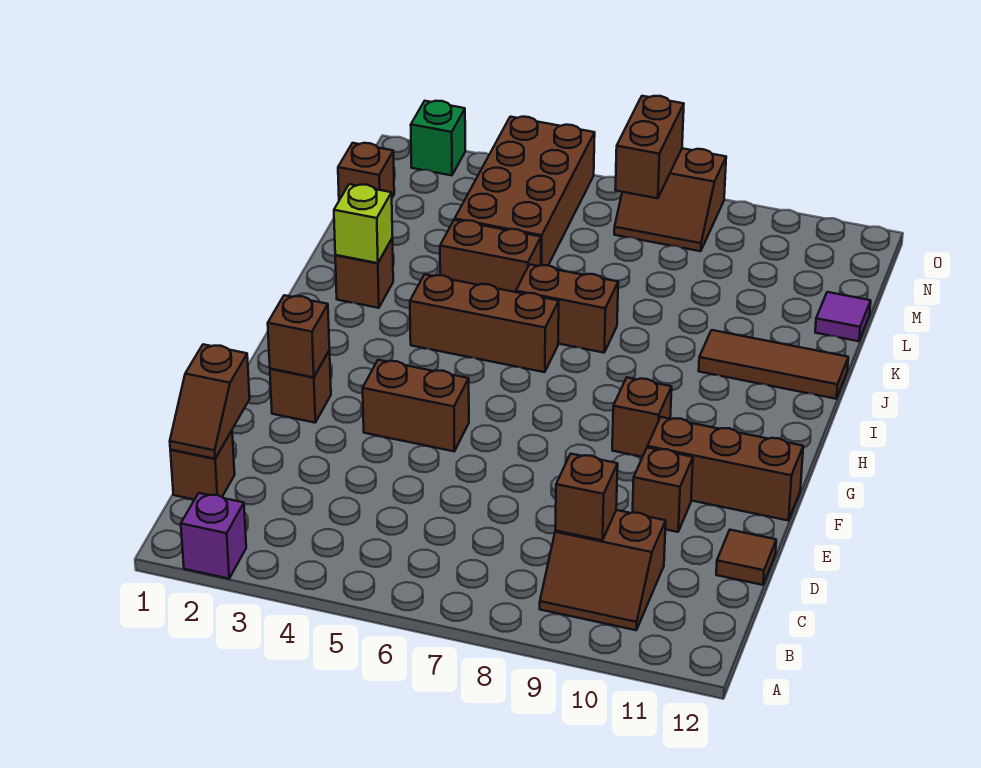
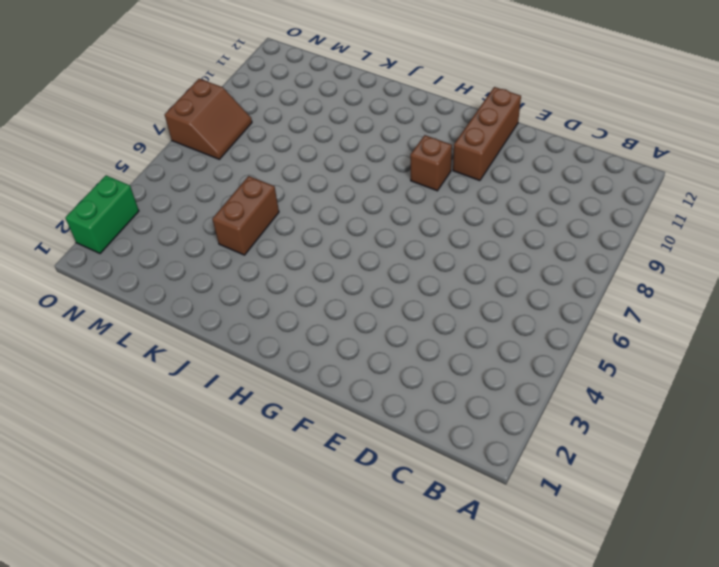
green brick O2:O3 level 1 -> green brick O2 level 1
none -> purple brick A2 level 1
none -> brown slope B9:C10 level 1 top C
none -> brown brick C1 level 1

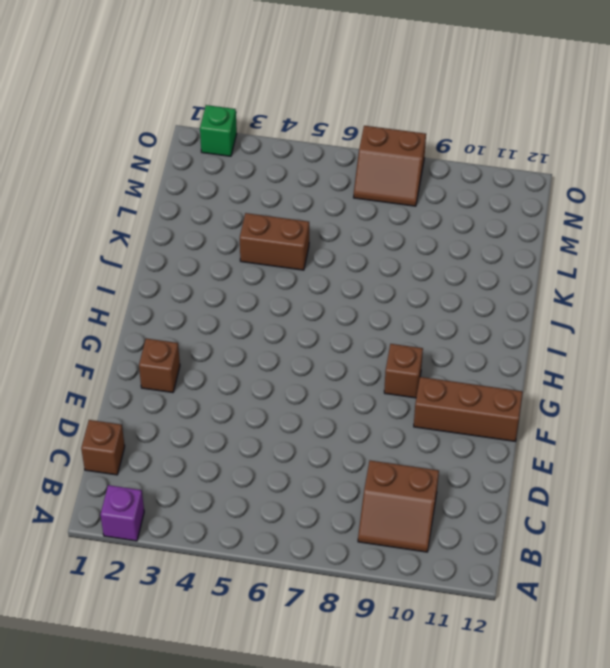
none -> brown tile D12 level 1
none -> brown brick E10 level 1
none -> brown brick F4:F5 level 1

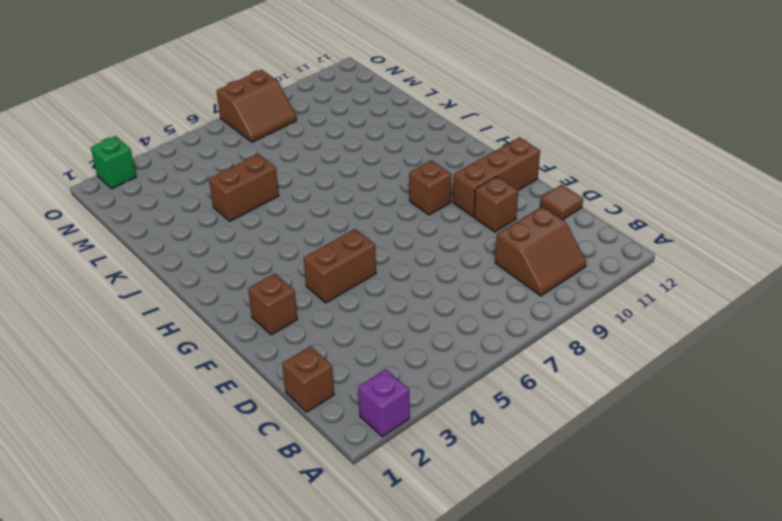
none -> brown brick I4:I6 level 1
none -> brown brick J2 level 1
none -> brown brick J6:J7 level 1

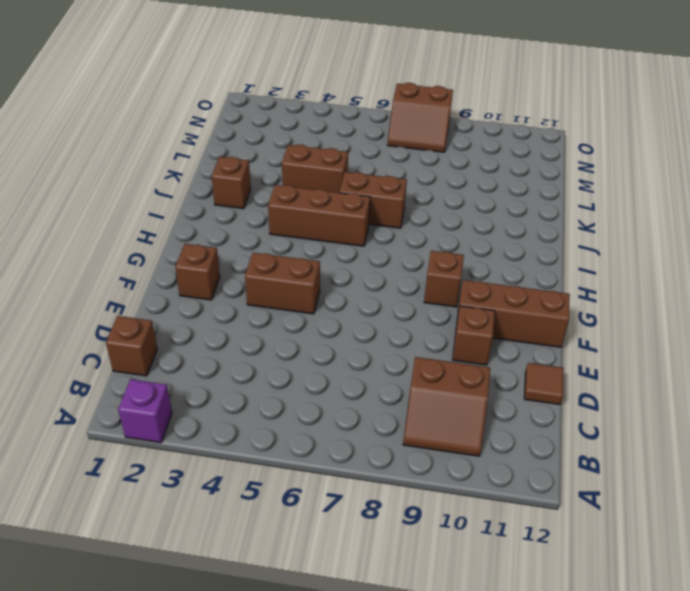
none -> brown tile J10:J12 level 1
none -> brown brick L4:O5 level 1
none -> purple tile L12 level 1

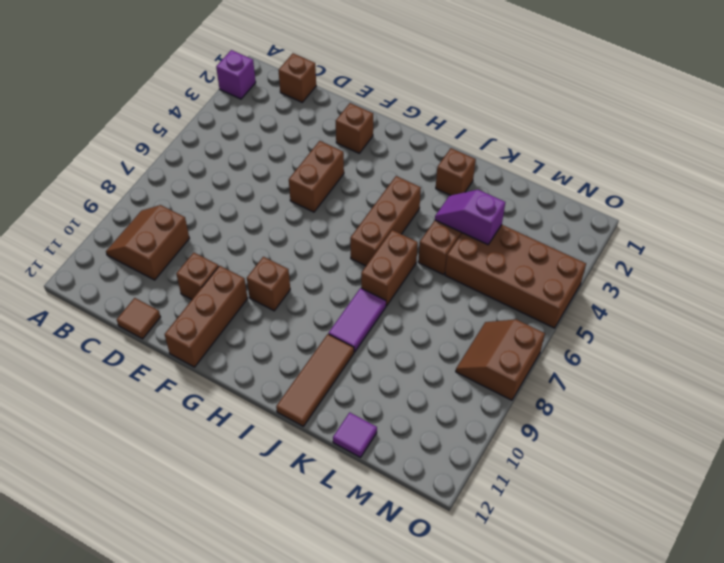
purple tile J8:J9 level 1 -> none
purple slope K4:L4 level 2 top L -> none
none -> brown brick M1 level 1
none -> green brick O2 level 1
none -> brown slope C1:D1 level 2 top D

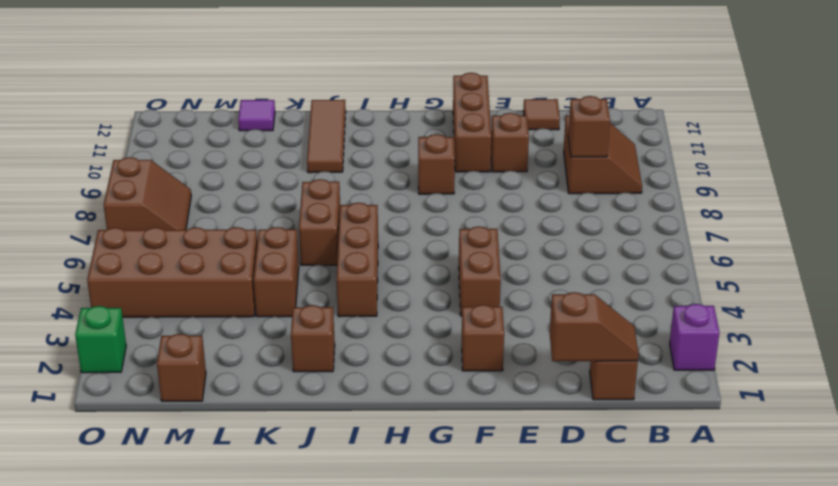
none -> brown brick F2 level 2
none -> lime brick J2 level 2
none -> brown brick N7:O7 level 2

